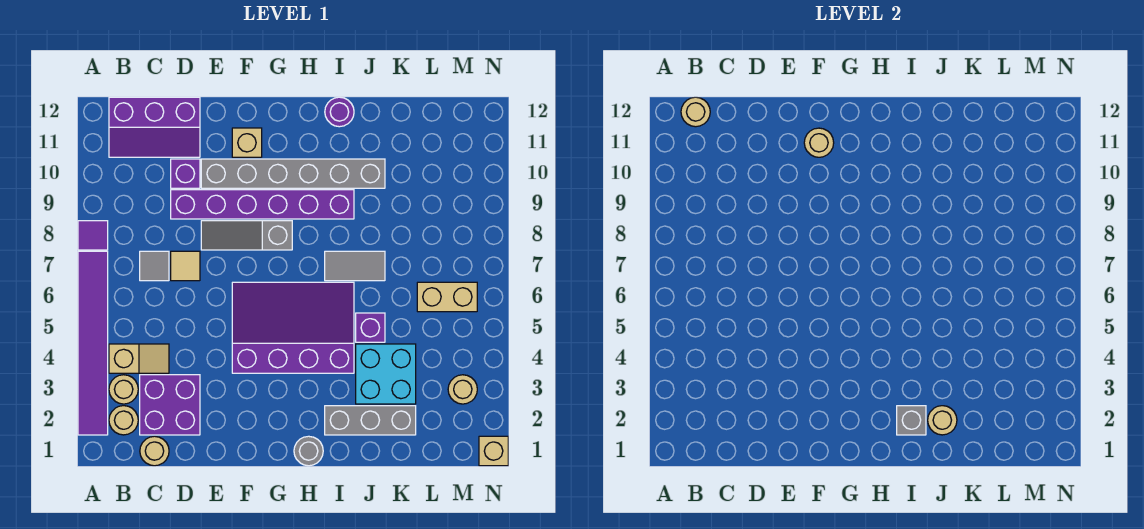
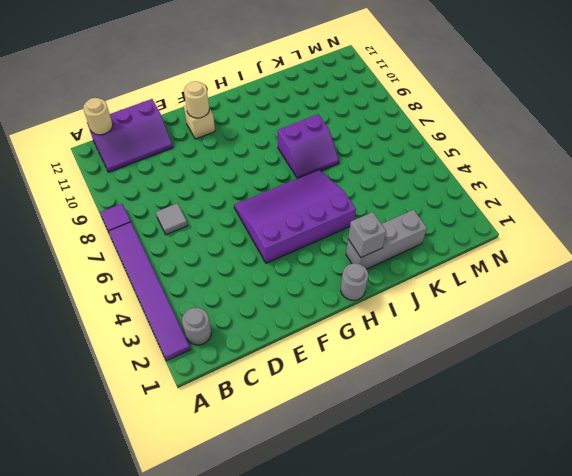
grey round brick B2 level 1 -> tan round brick B2 level 1
purple slope I7:J8 level 1 top 8 -> grey tile I7:J7 level 1
none -> tan round brick B3 level 1
none -> tan slope B4:C4 level 1 top B
none -> tan round brick C1 level 1

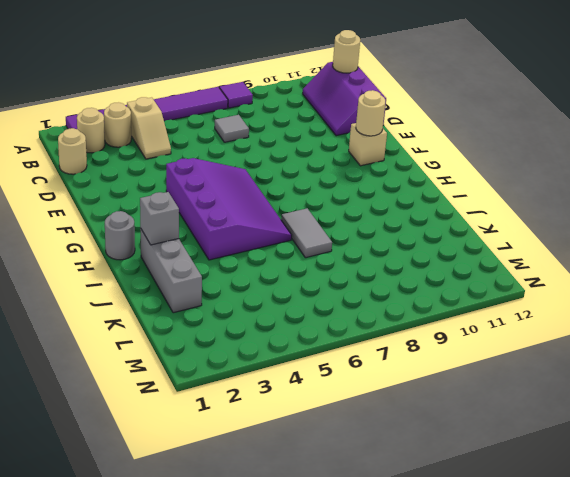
none -> purple brick C2:D3 level 1
none -> tan tile D7 level 1
none -> purple brick D9:I9 level 1

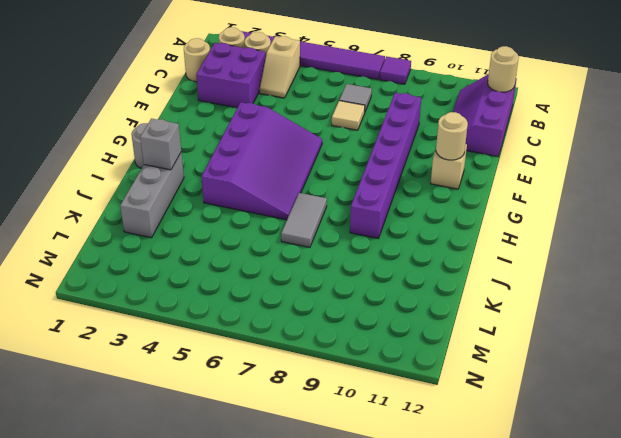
none -> purple brick D10 level 1
none -> grey slope E8:G8 level 1 top G
none -> grey brick E10:J10 level 1

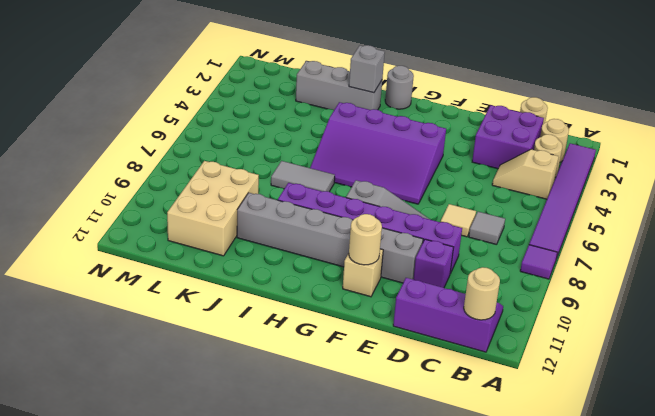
tan brick K9:L11 level 1 -> none
none -> purple round brick I12 level 1
none -> cyan brick J3:K4 level 1
none -> purple brick J5 level 1

